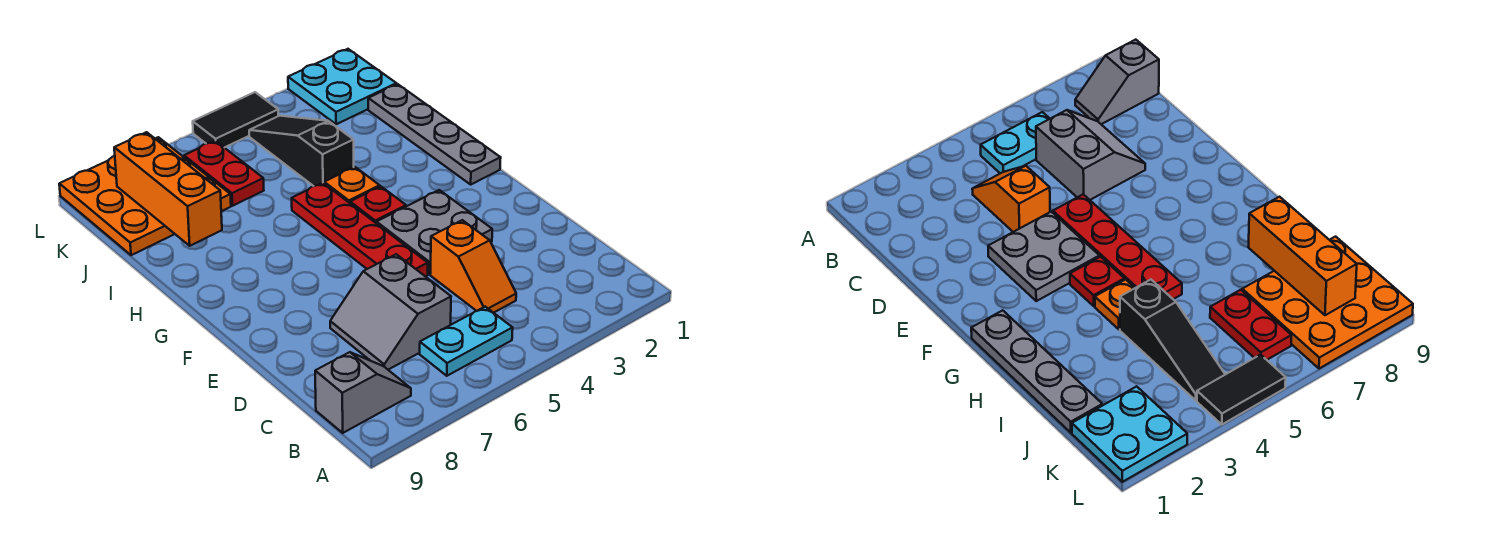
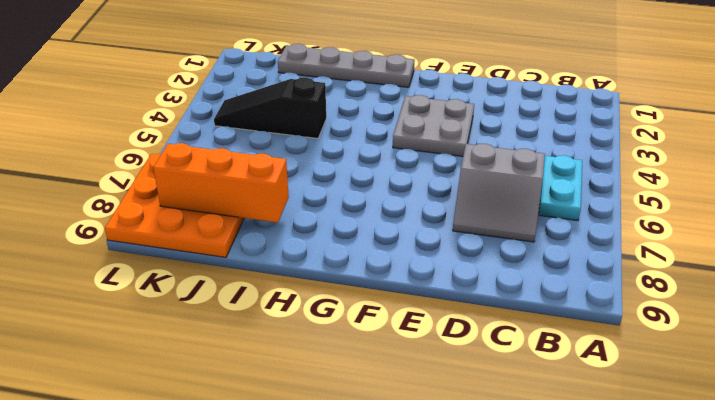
none -> grey slope B8:B9 level 1 top 9
none -> orange slope C4:D4 level 1 top D
none -> red plate E5:H5 level 1

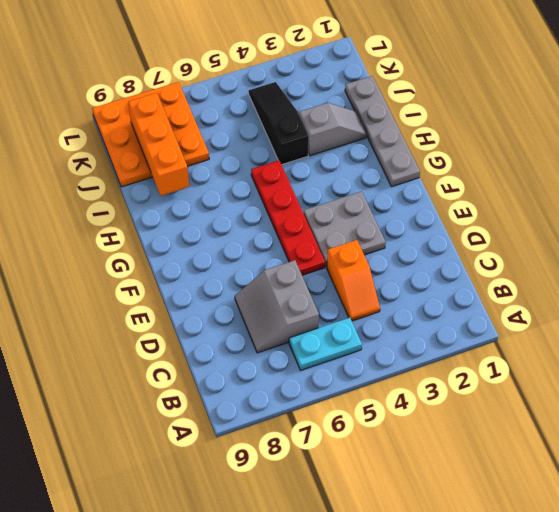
grey slope I2:I3 level 1 top 3 -> grey slope B8:B9 level 1 top 9
none -> red plate G4 level 1
none -> orange plate H4 level 1
none -> red plate J6:K6 level 1

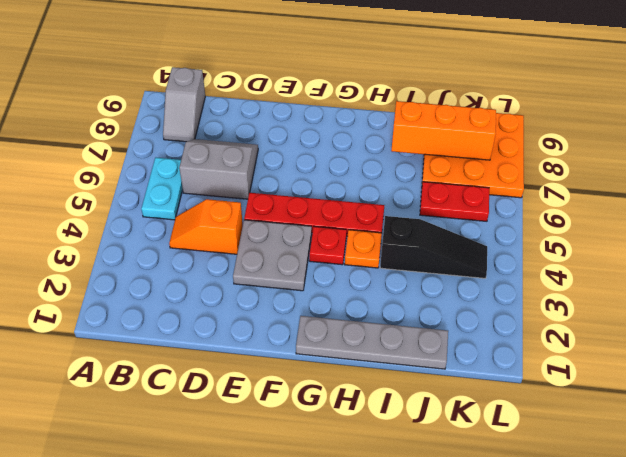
none -> cyan plate K1:L2 level 1
none -> black tile L4:L5 level 1

